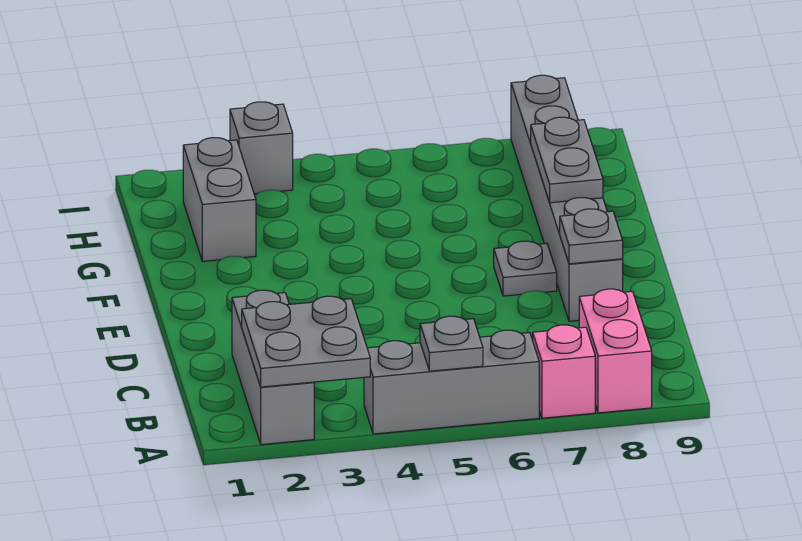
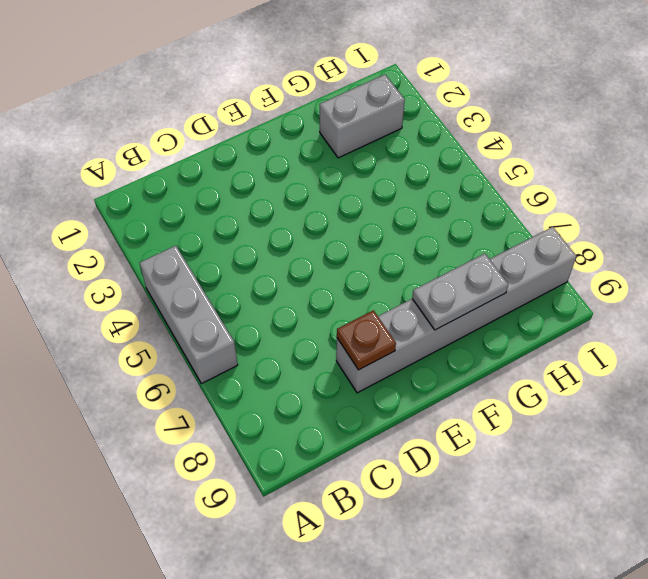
brown plate D8 level 2 -> grey plate D8 level 2
none -> grey brick A2:C2 level 1
none -> pink brick A7 level 1
none -> pink brick A8:B8 level 1

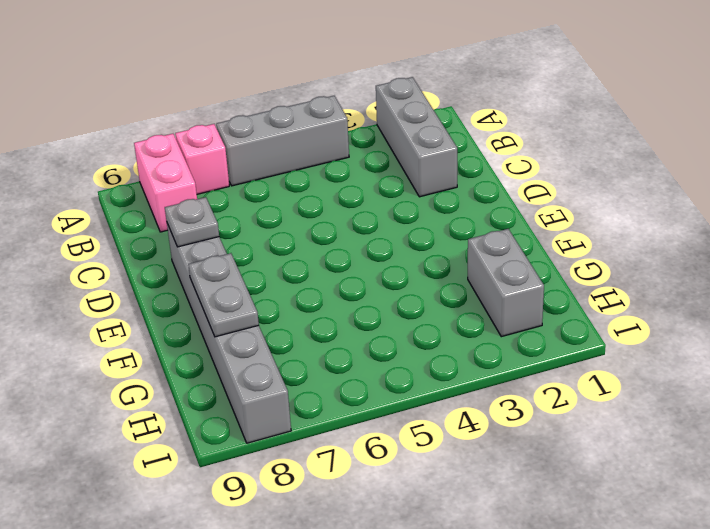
none -> grey plate E7 level 1
none -> grey brick I3 level 1
none -> grey plate A2:B3 level 2

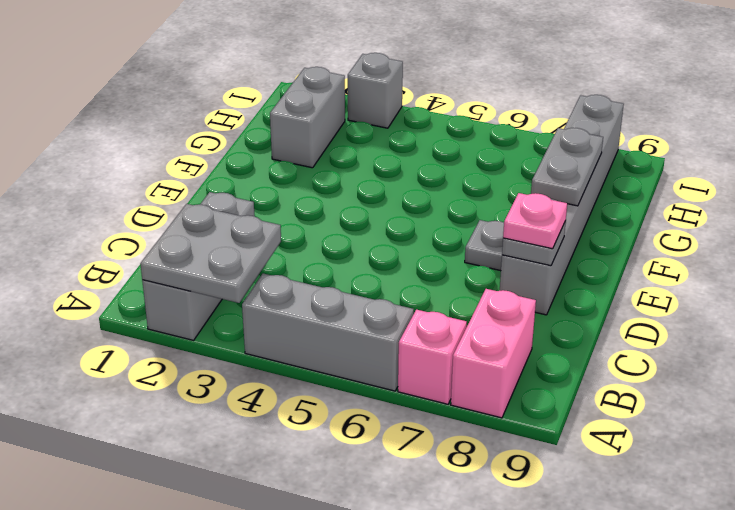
pink plate D8 level 3 -> none
none -> grey plate A5 level 2

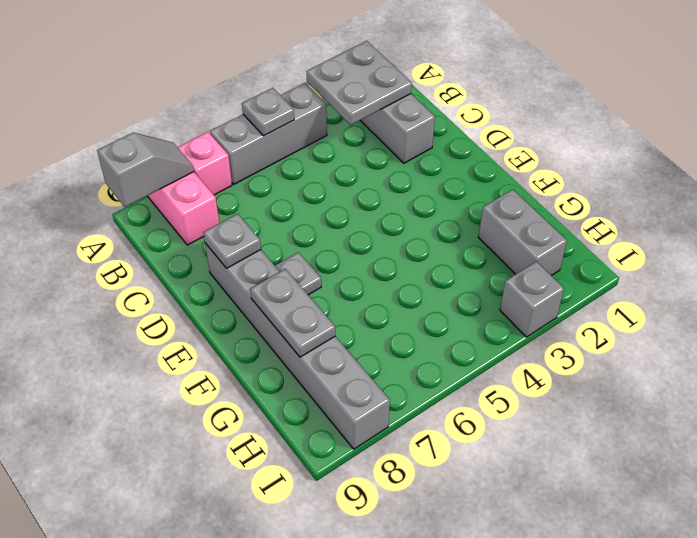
grey slope A8:A9 level 2 top 9 -> none

